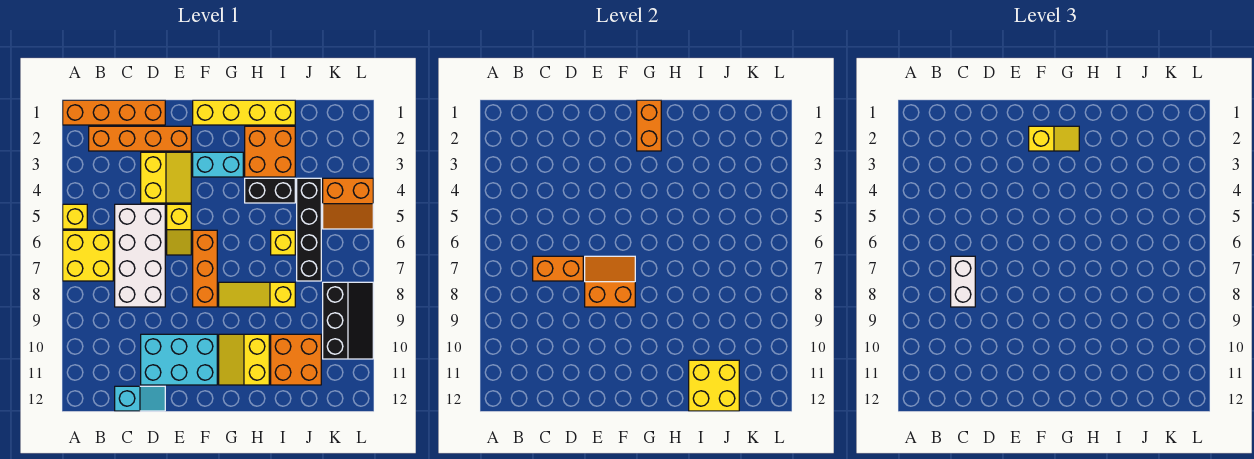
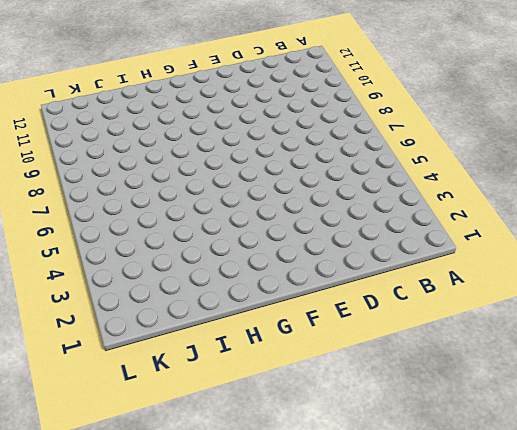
none -> orange brick A1:D1 level 1
none -> yellow brick A5 level 1
none -> yellow brick A6:B7 level 1

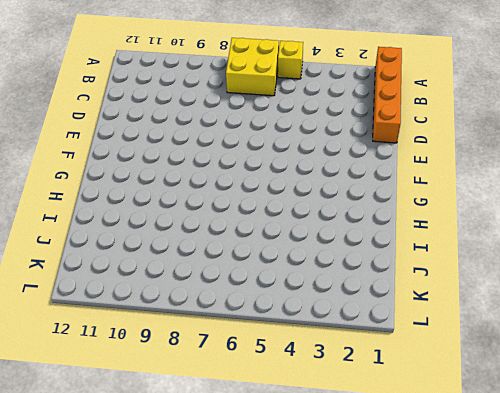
none -> orange brick B2:E2 level 1
none -> white brick C5:D8 level 1
none -> cyan slope C12:D12 level 1 top C

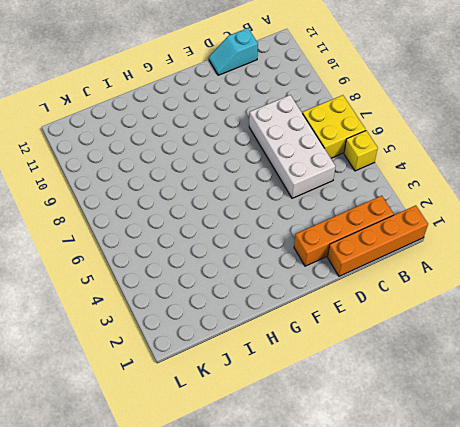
none -> yellow slope D3:E4 level 1 top D
none -> cyan brick D10:F11 level 1
none -> yellow slope E5:E6 level 1 top 5

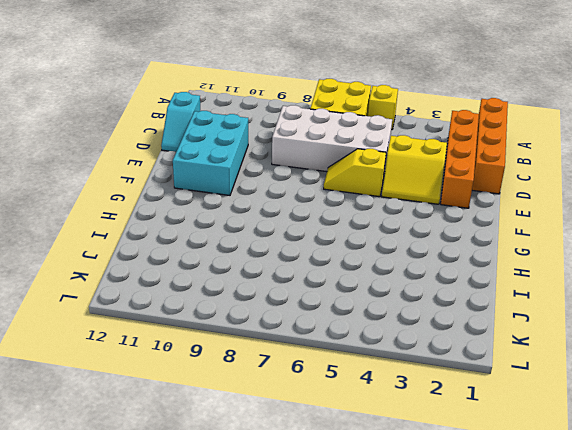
none -> yellow brick F1:I1 level 1
none -> cyan brick F3:G3 level 1
none -> orange brick F6:F8 level 1

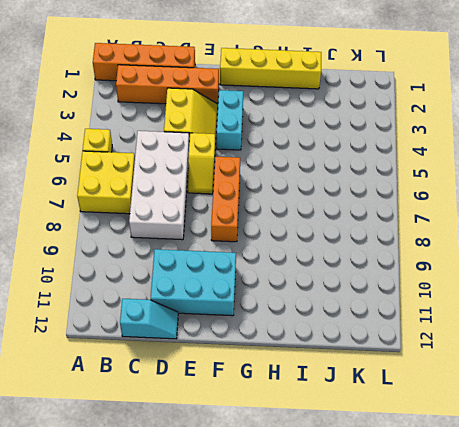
cyan brick F3:F4 level 1 -> cyan brick F3:G3 level 1
none -> yellow slope G8:I8 level 1 top I
none -> yellow slope G10:H11 level 1 top H
none -> orange brick H2:I3 level 1

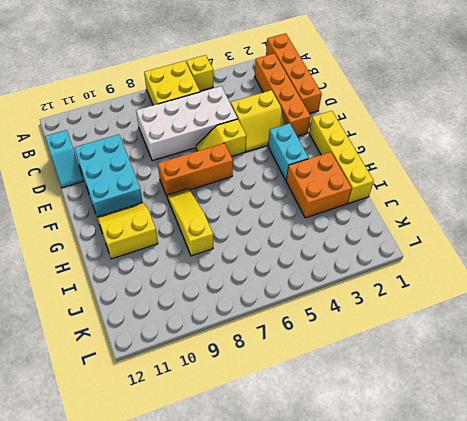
none -> black brick H4:I4 level 1
none -> yellow brick I6 level 1
none -> orange brick I10:J11 level 1

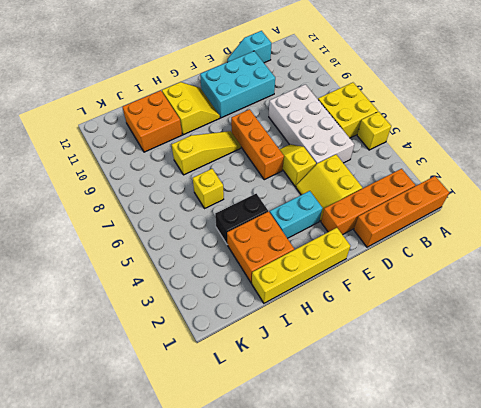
none -> black brick J4:J7 level 1
none -> orange slope K4:L5 level 1 top 4
none -> black slope K8:L10 level 1 top K

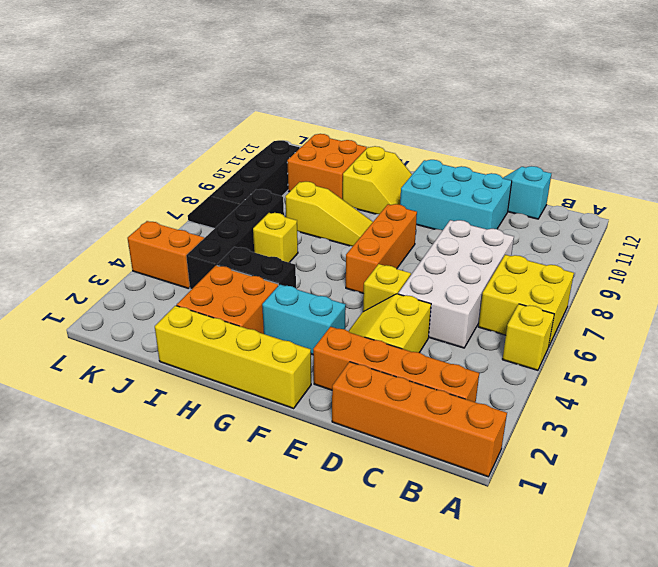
black slope K7:L10 level 1 top K -> black slope K8:L10 level 1 top K
none -> orange brick C7:D7 level 2
none -> orange slope E7:F8 level 2 top 8
none -> orange brick G1:G2 level 2

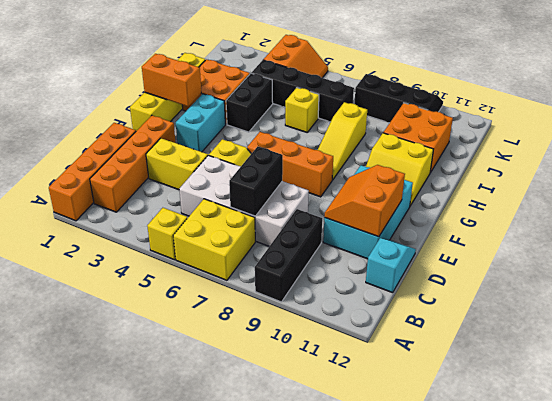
black brick A9:C9 level 1 -> none
black brick C7:D7 level 2 -> orange brick C7:D7 level 2
orange slope D10:E11 level 2 top 11 -> orange slope E7:F8 level 2 top 8
none -> yellow brick I11:J12 level 2
none -> white brick C7:C8 level 3
none -> yellow slope F2:G2 level 3 top F

